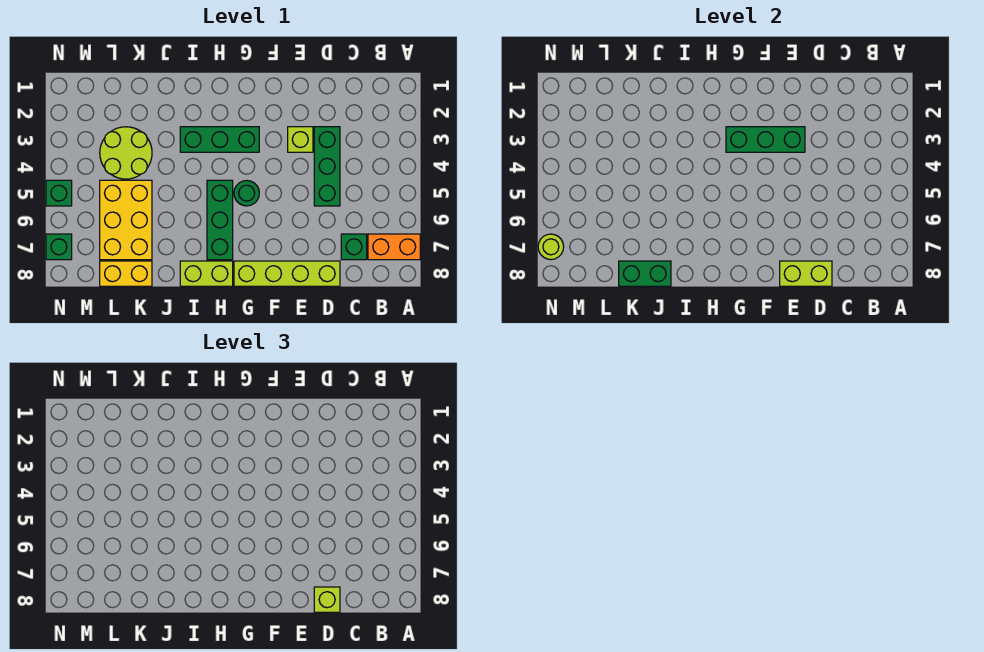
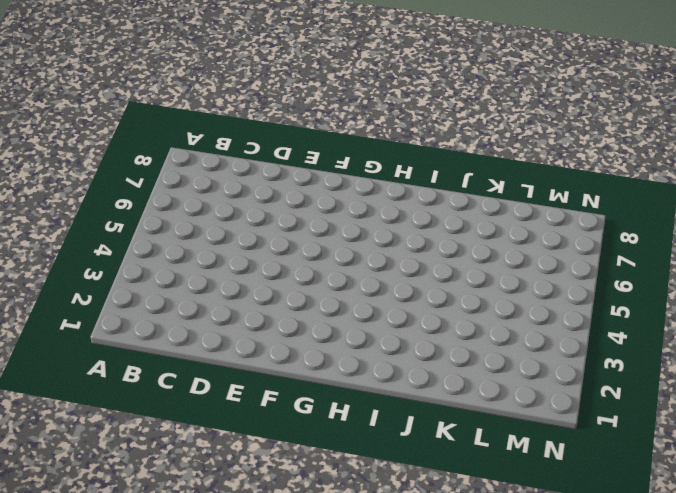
none -> orange brick A7:B7 level 1
none -> green brick C7 level 1
none -> green brick D3:D5 level 1

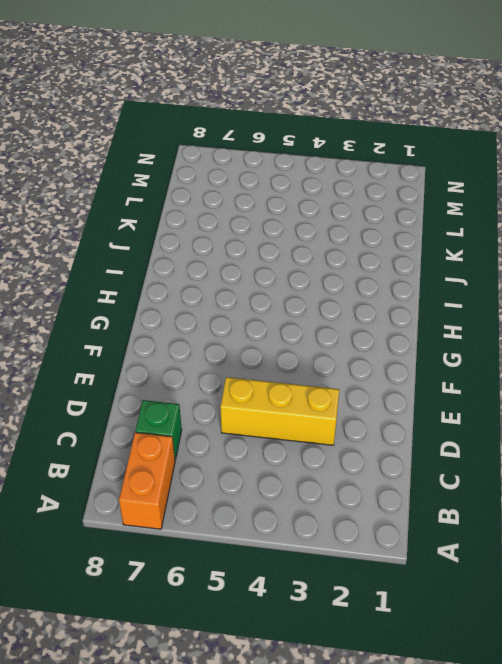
yellow brick D3:D5 level 1 -> green brick D3:D5 level 1
none -> lime brick D8:G8 level 1
none -> lime brick E3 level 1
none -> green brick G3:I3 level 1

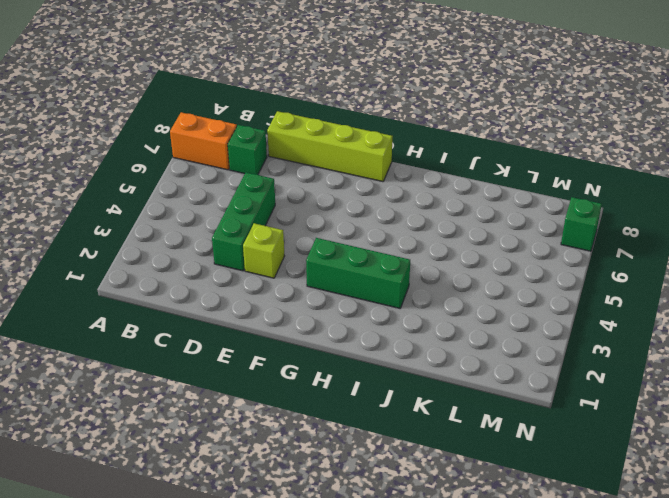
none -> green round brick G5 level 1
none -> green brick H5:H7 level 1
none -> lime brick H8:I8 level 1

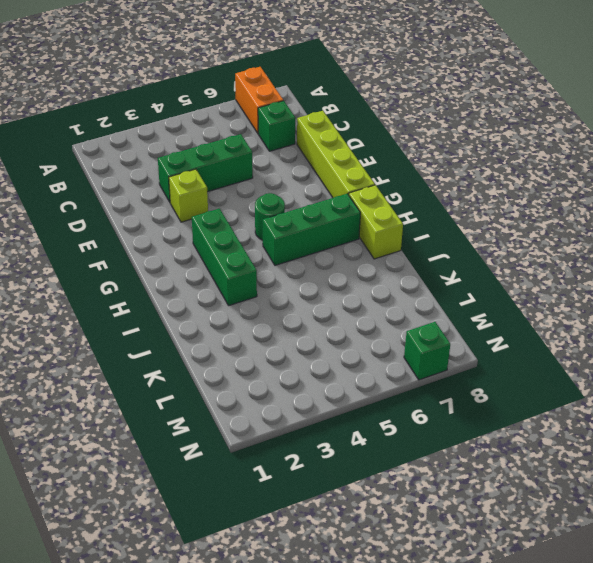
none -> lime round brick K3:L4 level 1
none -> yellow brick K5:L7 level 1
none -> yellow brick K8:L8 level 1

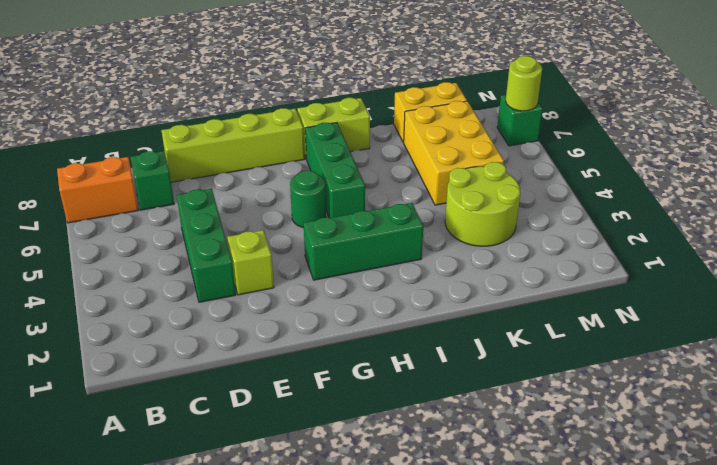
none -> green brick N5 level 1
none -> lime brick D8:E8 level 2
none -> green brick E3:G3 level 2

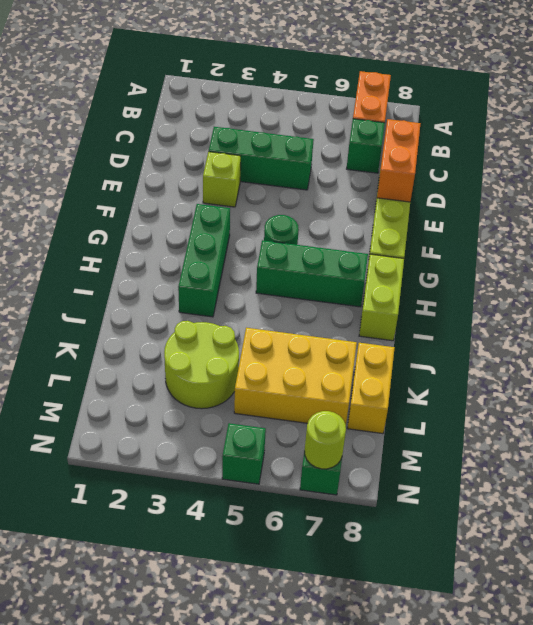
orange brick D8:E8 level 2 -> lime brick D8:E8 level 2
none -> green brick E3:G3 level 2
none -> green brick J8:K8 level 2
none -> lime brick D8 level 3

